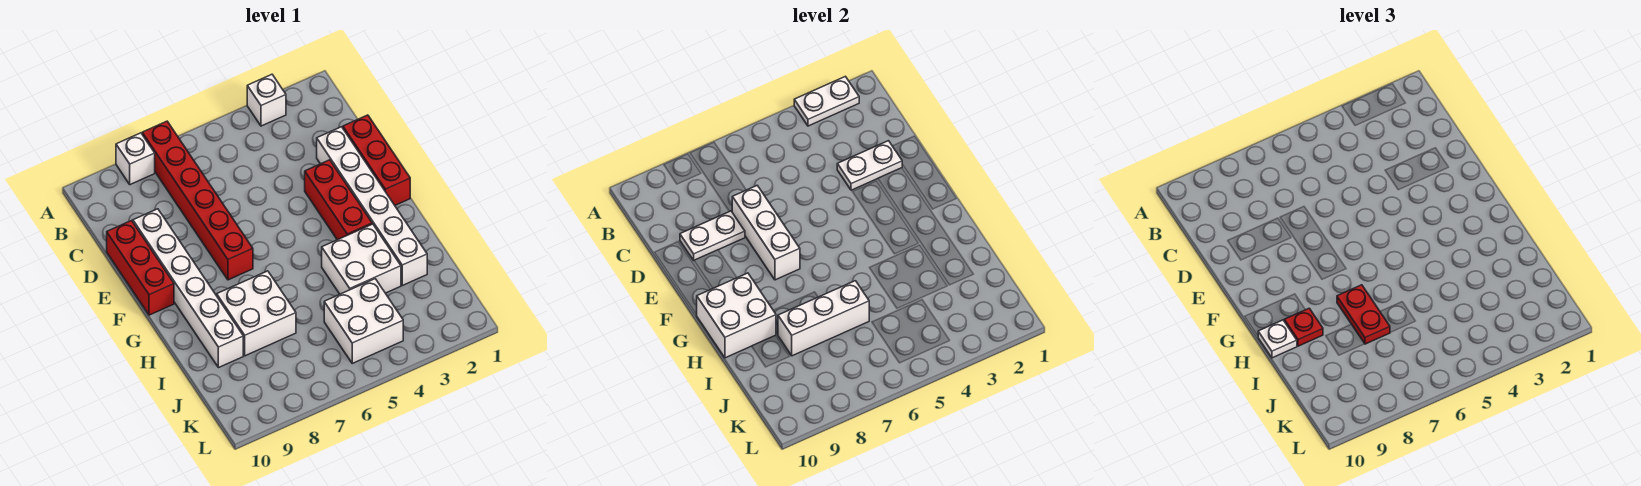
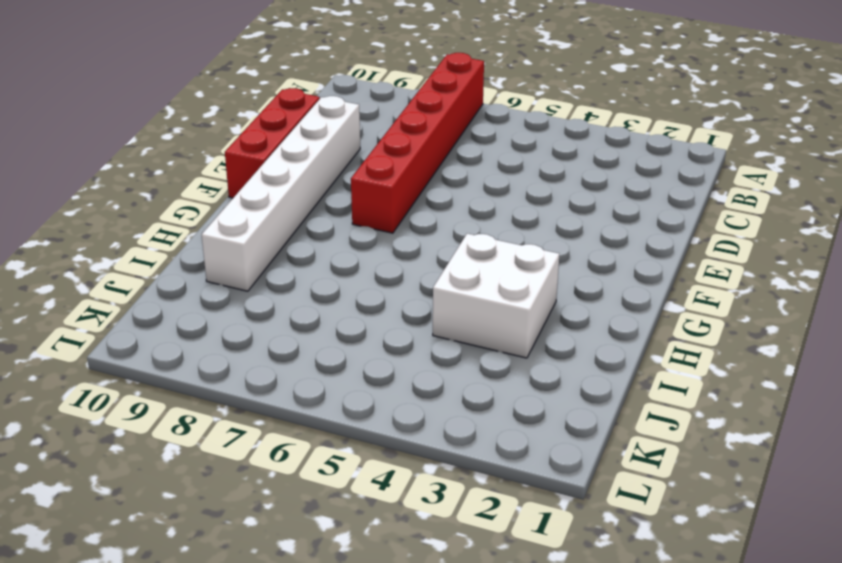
none -> white brick A3 level 1
none -> white brick A8 level 1
none -> red brick D1:F1 level 1

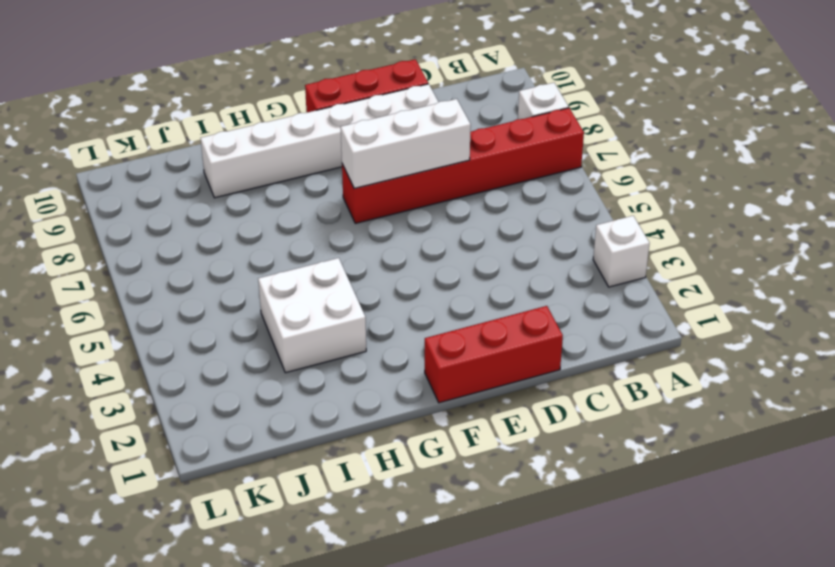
none -> white brick D2:I2 level 1
none -> red brick E3:G3 level 1
none -> white brick H7:I8 level 1

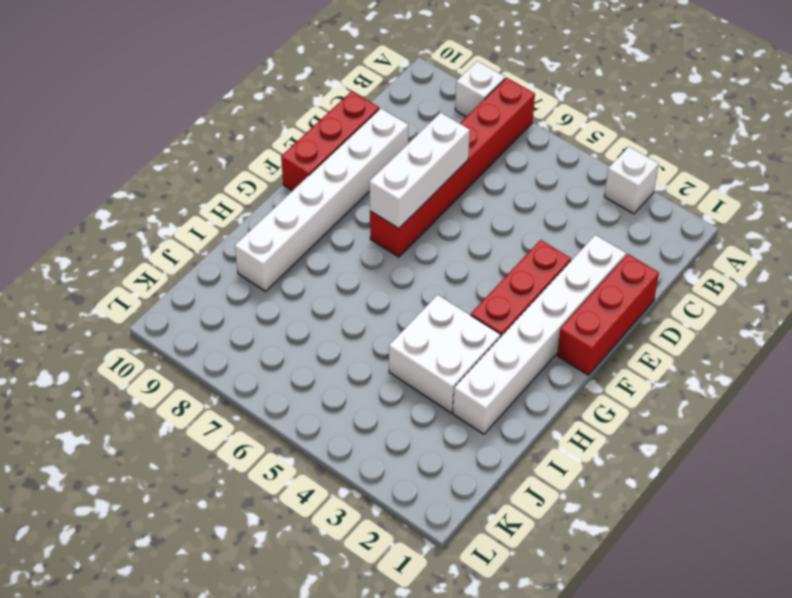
none -> white brick H7:I8 level 1
none -> white brick J4:K5 level 1
none -> white plate A2:A3 level 2

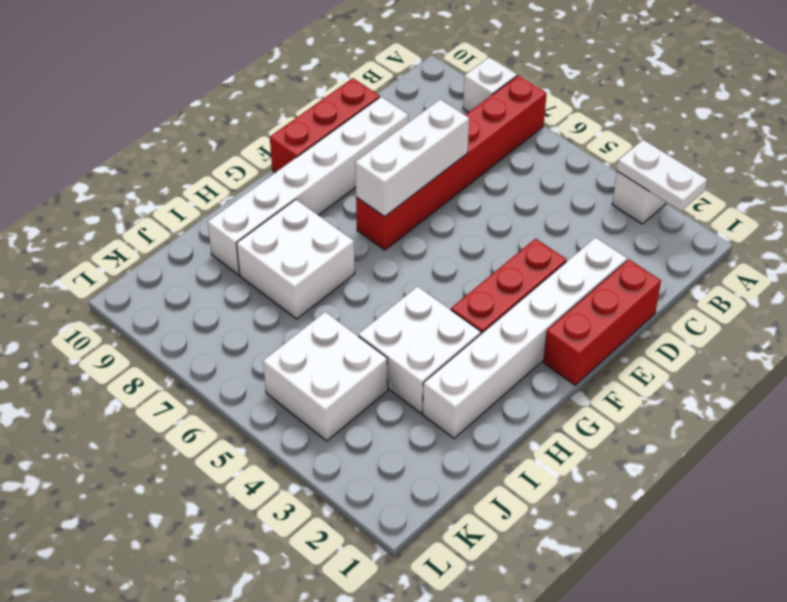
none -> white plate D2:D3 level 2
none -> white plate D8:D9 level 2
none -> white brick G9:H10 level 2

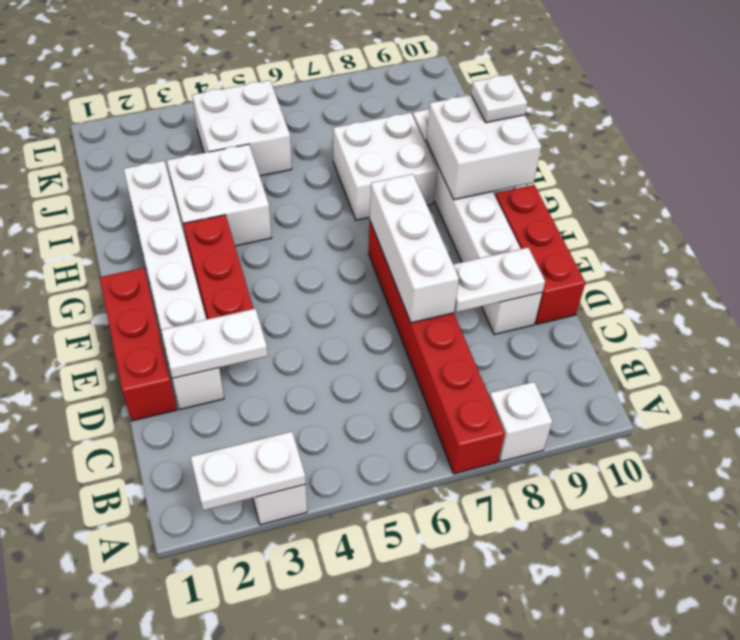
none -> white brick I6:I8 level 2
none -> red plate H7:I7 level 3
none -> red plate H9 level 3

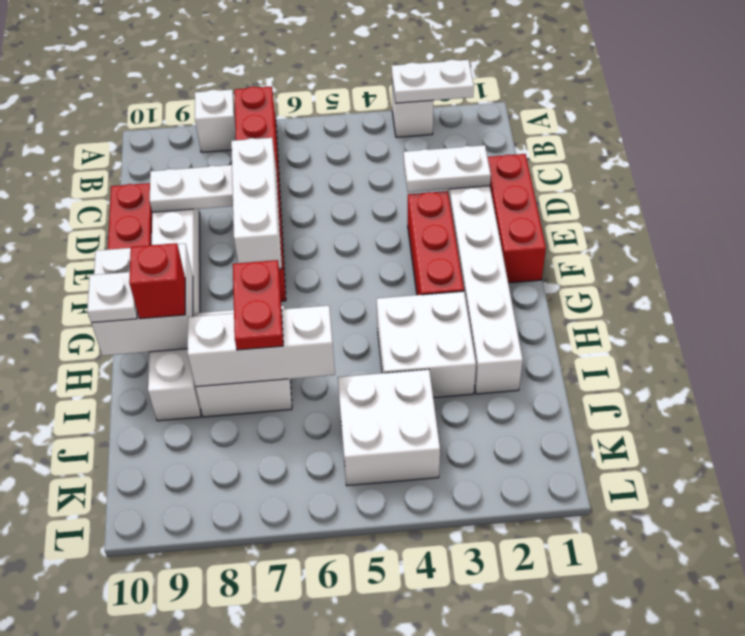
red brick H9 level 3 -> red plate H9 level 3

